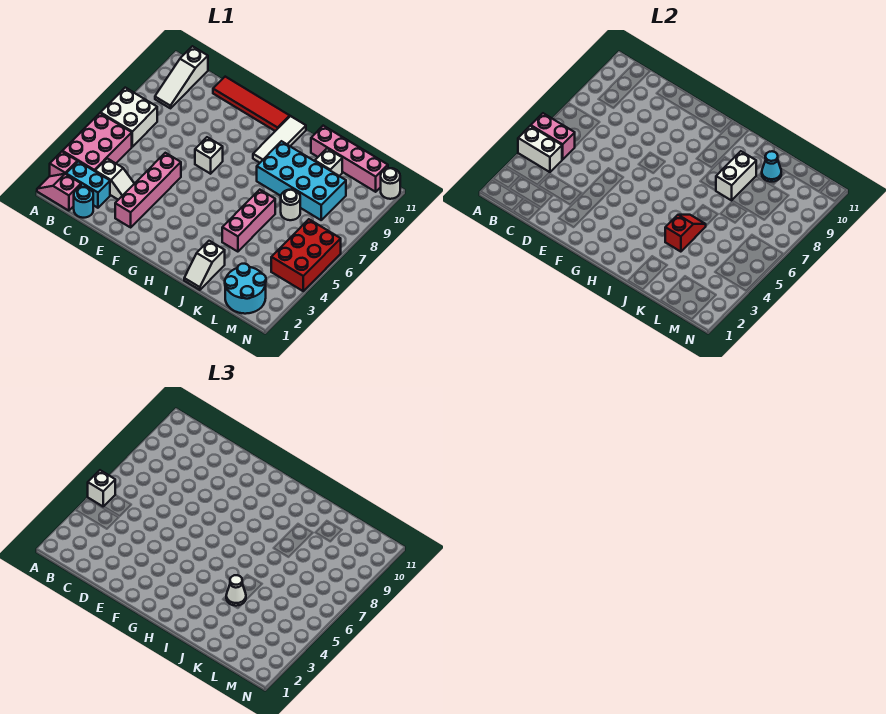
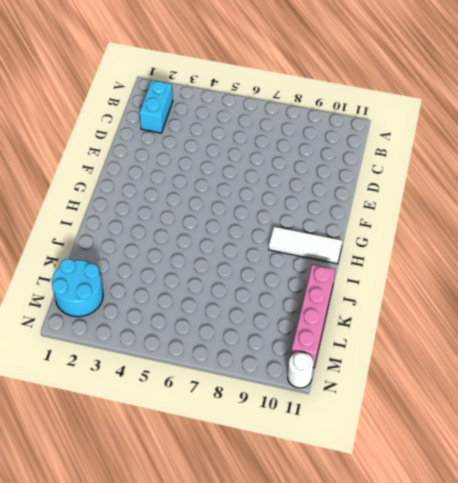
none -> pink slope A1:B1 level 1 top B
none -> pink brick A2 level 1
none -> pink brick A3:B5 level 1

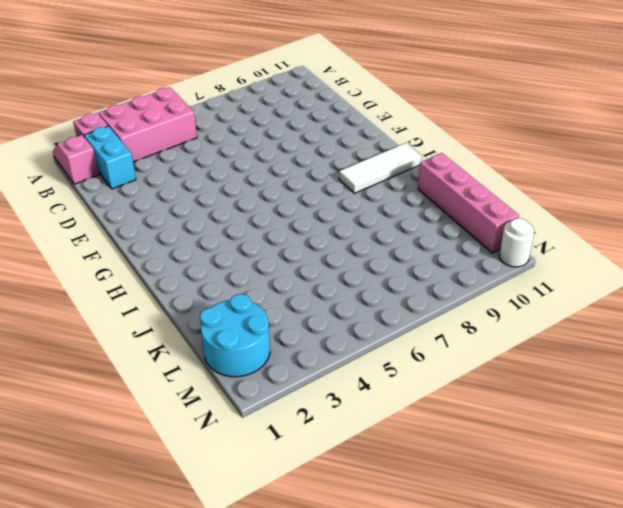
none -> white brick A6:B7 level 1
none -> white slope B9:B11 level 1 top 11
none -> cyan round brick C1 level 1

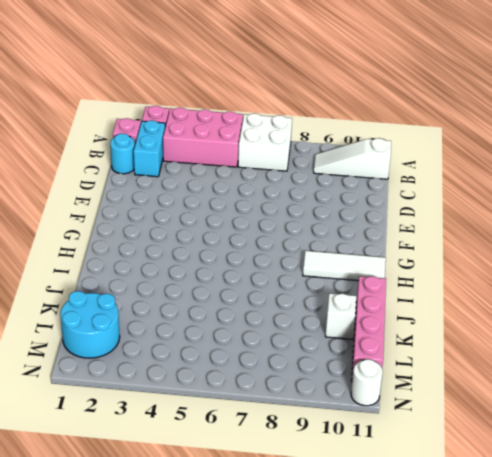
none -> white slope C3:D3 level 1 top C
none -> red tile D11:G11 level 1
none -> pink brick E2:E5 level 1

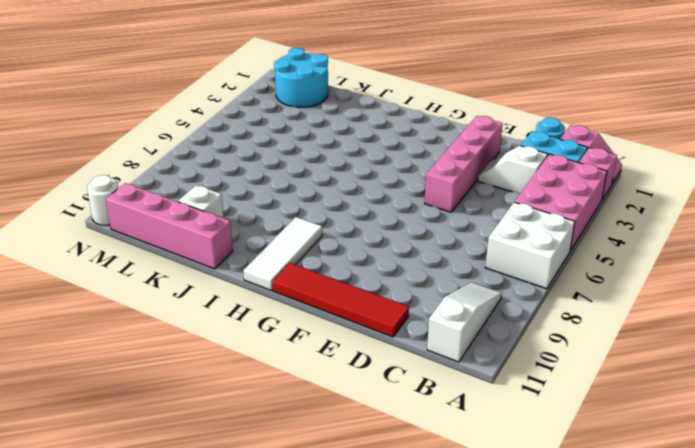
none -> white brick F7 level 1
none -> cyan brick I8:L9 level 1
none -> white slope J1:J2 level 1 top 2

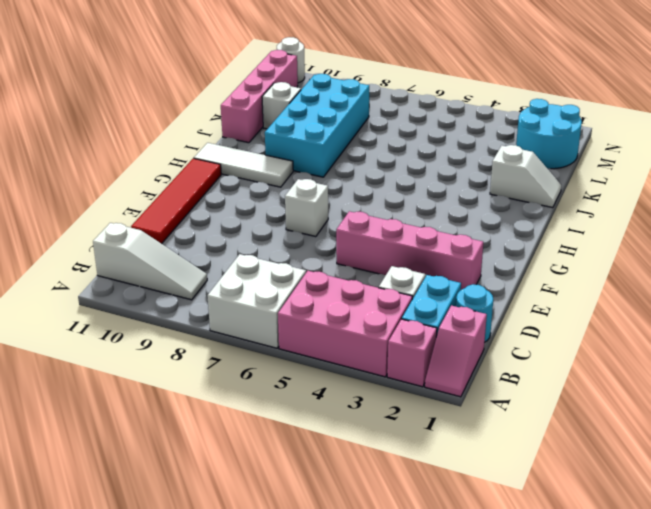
none -> pink brick J4:J6 level 1
none -> white round brick K7 level 1
none -> red brick M4:N6 level 1

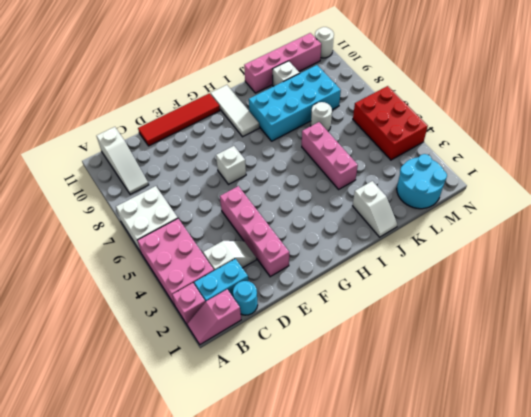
none -> white brick A4:B4 level 2
none -> pink brick A5:B5 level 2
none -> red slope J4:J5 level 2 top 4

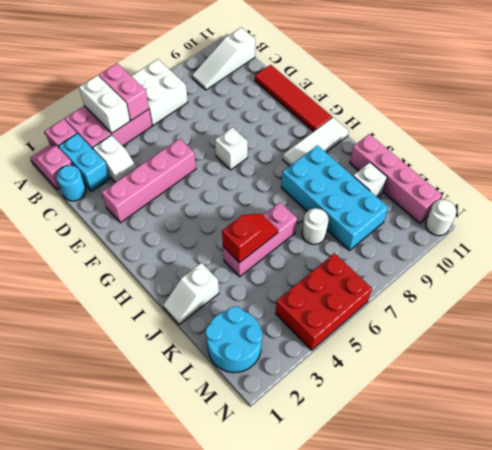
none -> white brick J8:J9 level 2
none -> cyan cone K10 level 2
none -> white brick A5 level 3

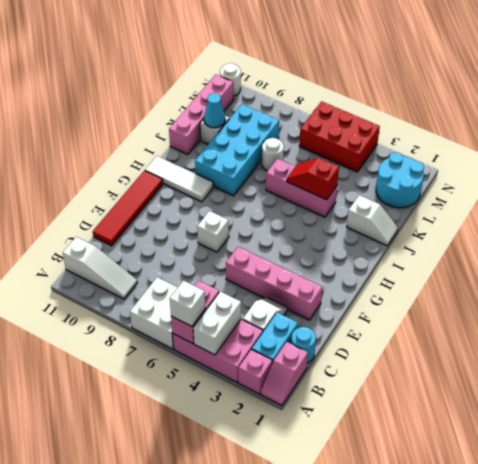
none -> white brick J8:J9 level 2
none -> white cone J4 level 3

